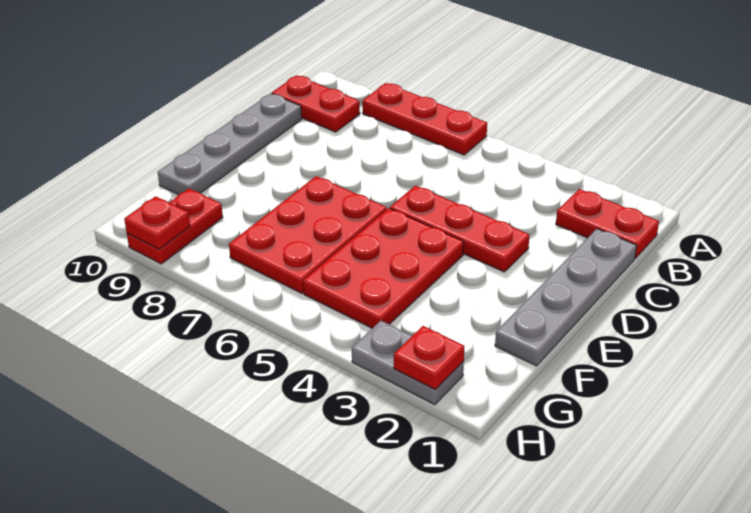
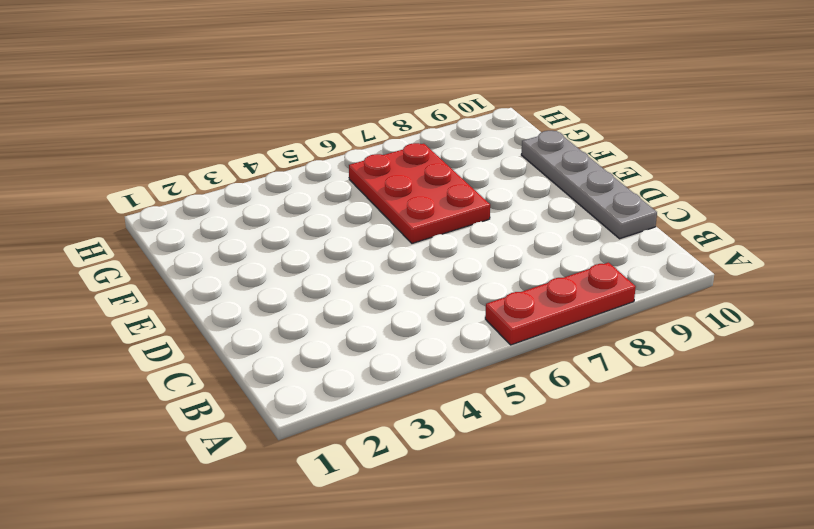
none -> red plate B1:B2 level 1
none -> red plate B9:B10 level 1
none -> grey plate C1:F1 level 1

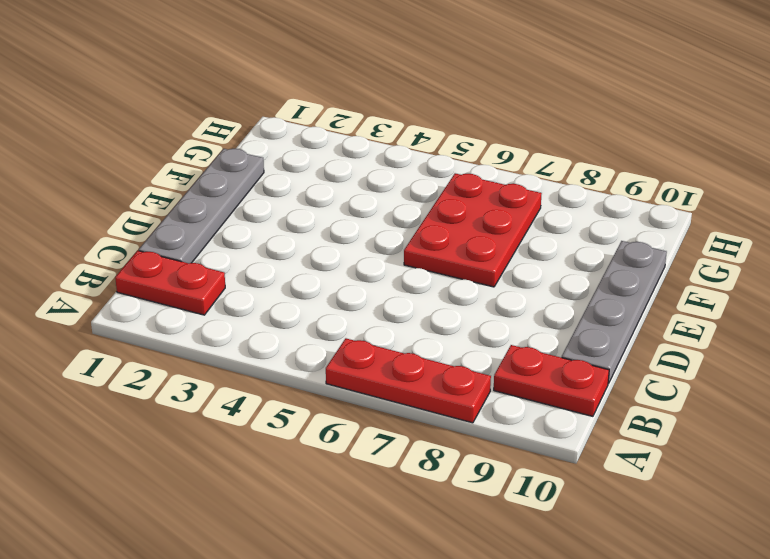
none -> red plate D3:D5 level 1
none -> red plate E4:G5 level 1
none -> red plate G9:H9 level 1

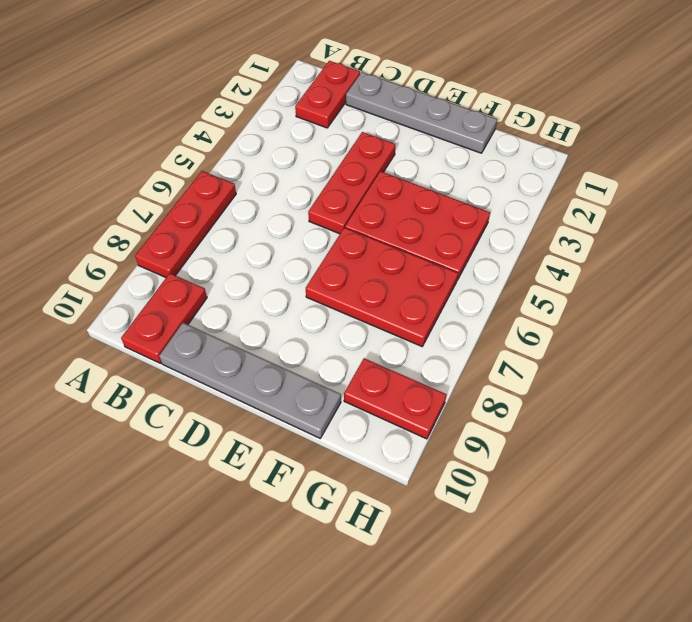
none -> grey plate H2:H3 level 1
none -> red plate H2 level 2
none -> red plate H9 level 2

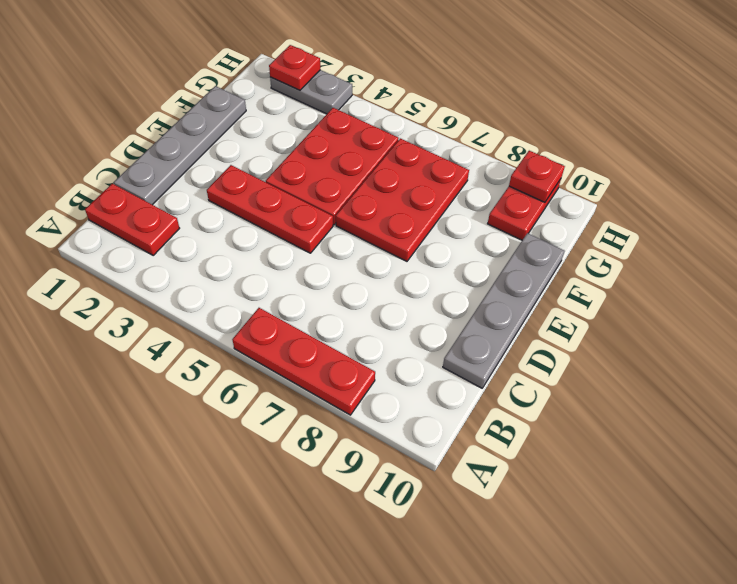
none -> red plate B9:B10 level 1

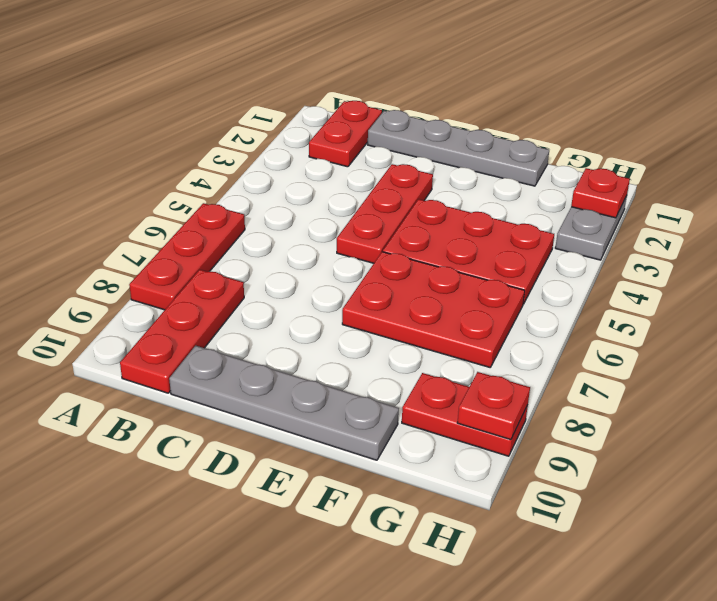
red plate B8:B10 level 1 -> red plate B9:B10 level 1

